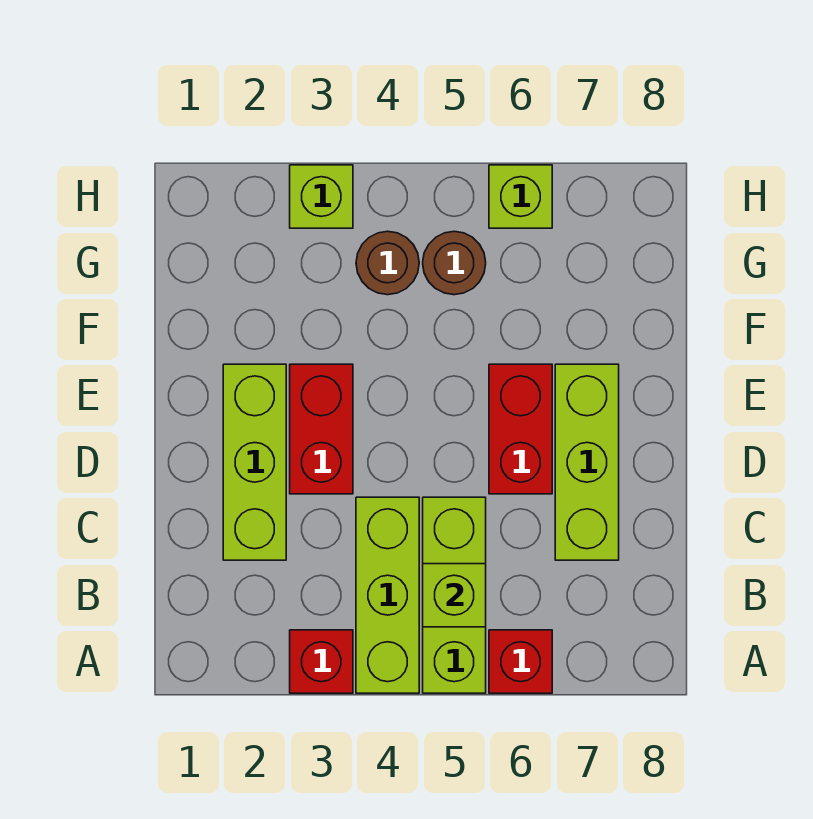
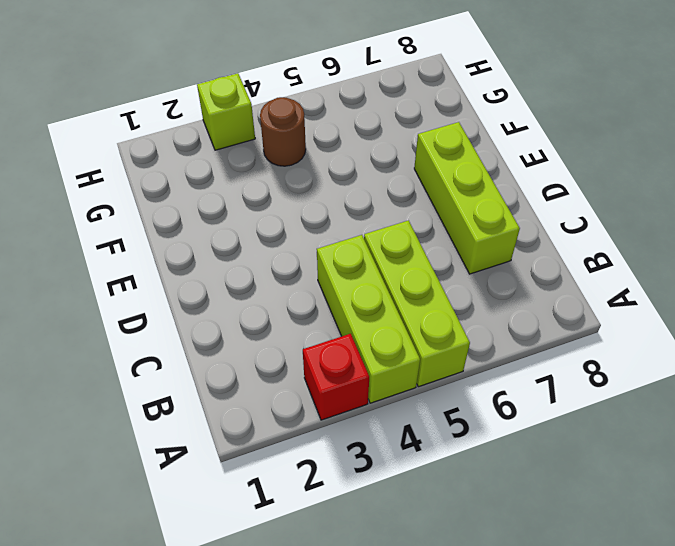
none -> red brick A6 level 1
none -> lime brick C2:E2 level 1
none -> red brick D3:E3 level 1

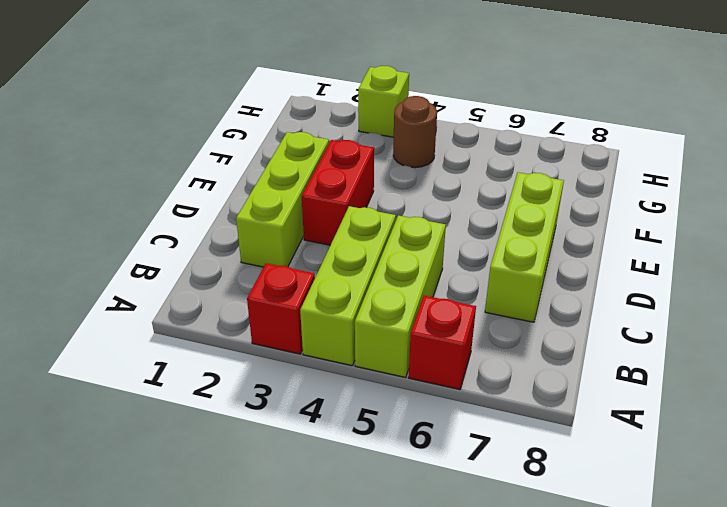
none -> red brick D6:E6 level 1
none -> brown round brick G5 level 1
none -> lime brick H6 level 1

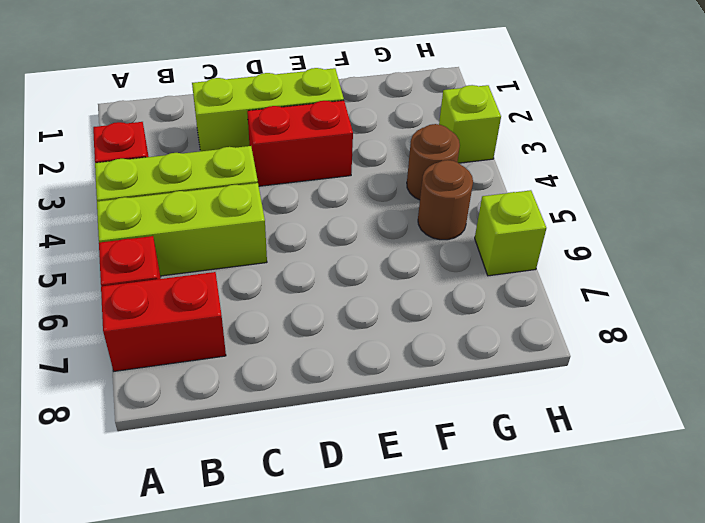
red brick A7:B7 level 1 -> red brick D6:E6 level 1
none -> lime brick C7:E7 level 1
none -> lime brick B5 level 2

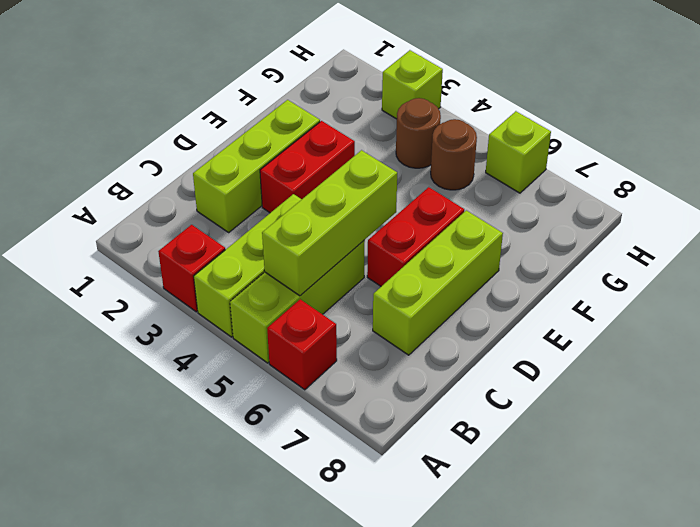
lime brick B5:D5 level 2 -> lime brick B5 level 2

